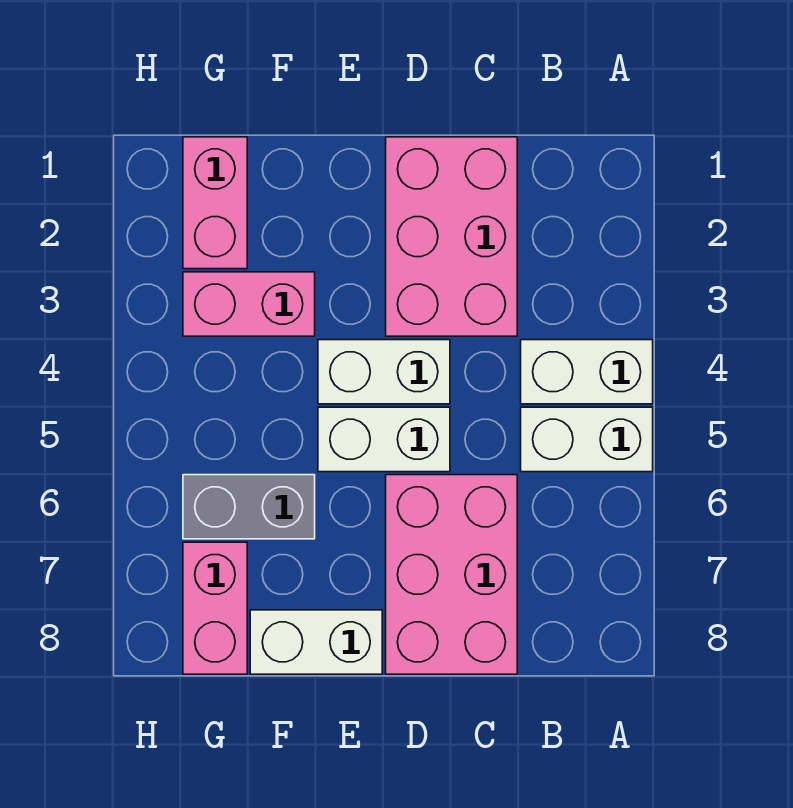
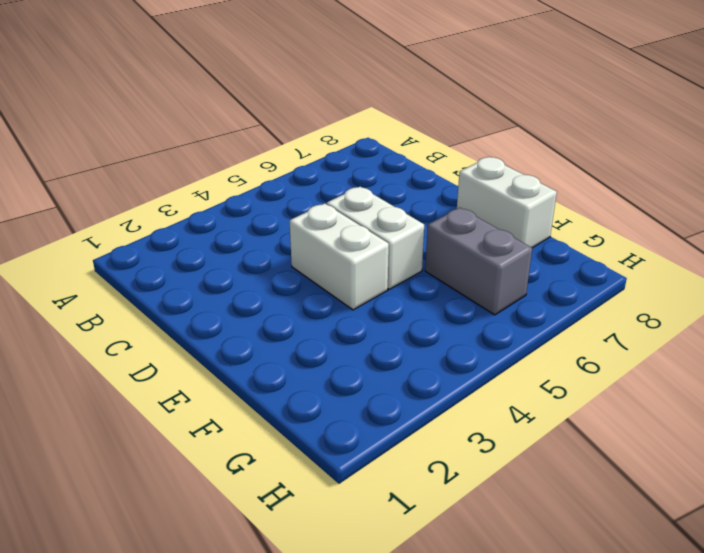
none -> white brick A4:B4 level 1
none -> white brick A5:B5 level 1

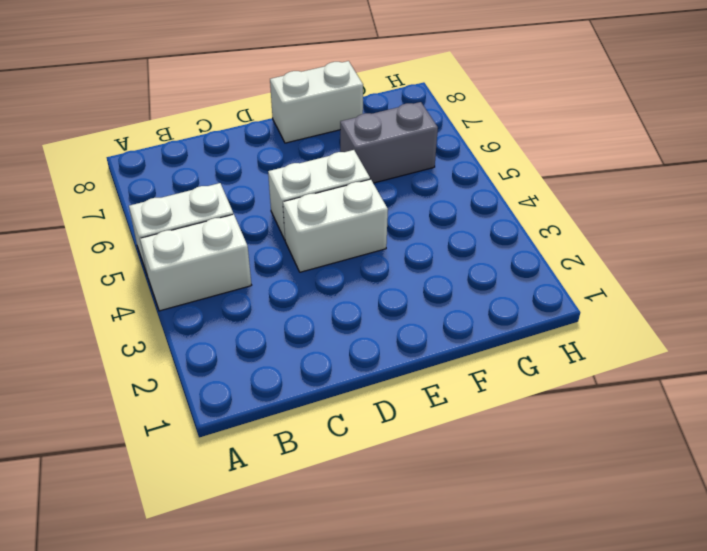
none -> pink brick C1:D3 level 1
none -> pink brick C6:D8 level 1

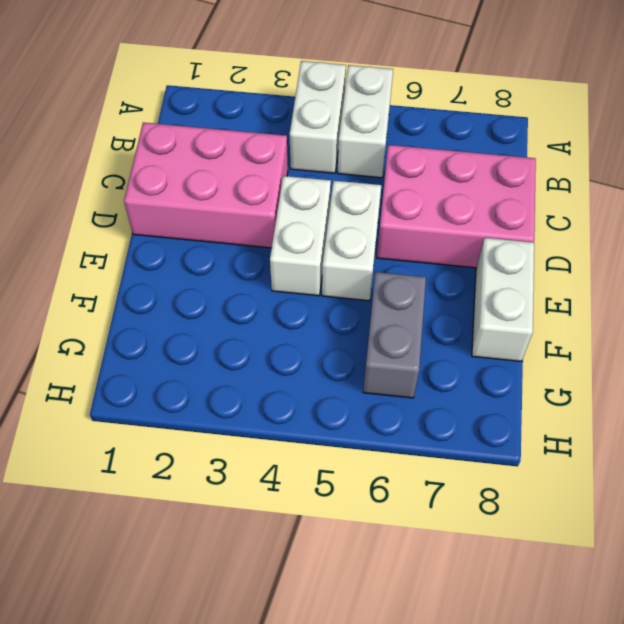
none -> pink brick F3:G3 level 1
none -> pink brick G1:G2 level 1

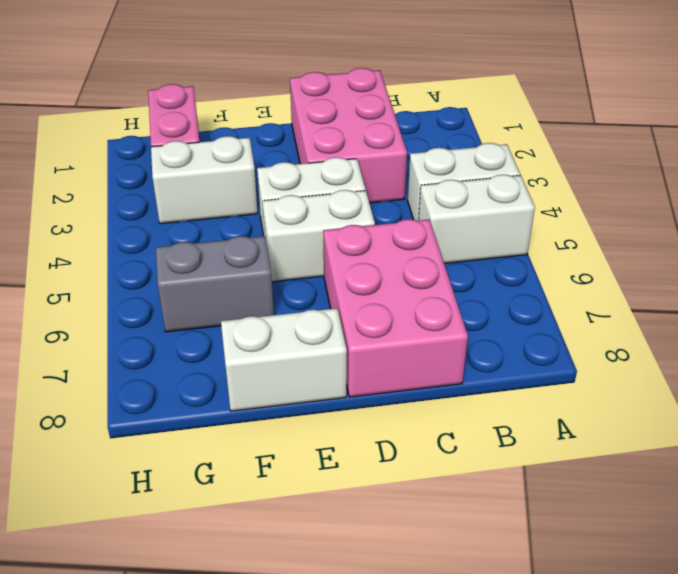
white brick F3:G3 level 1 -> pink brick F3:G3 level 1
none -> pink brick G7:G8 level 1

